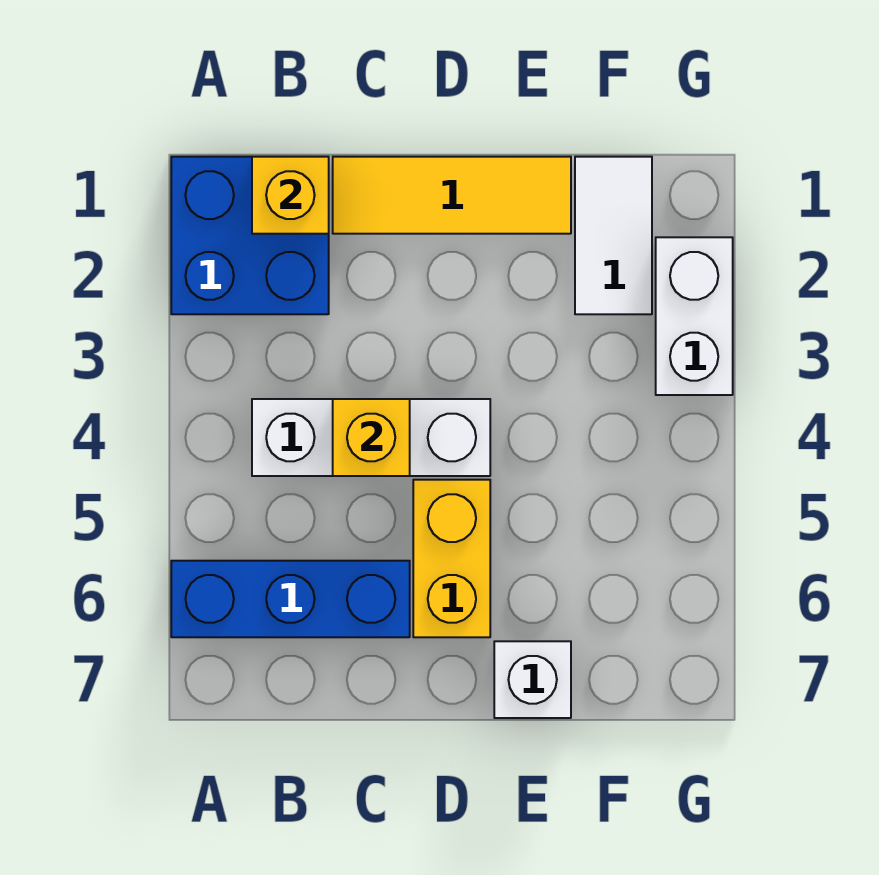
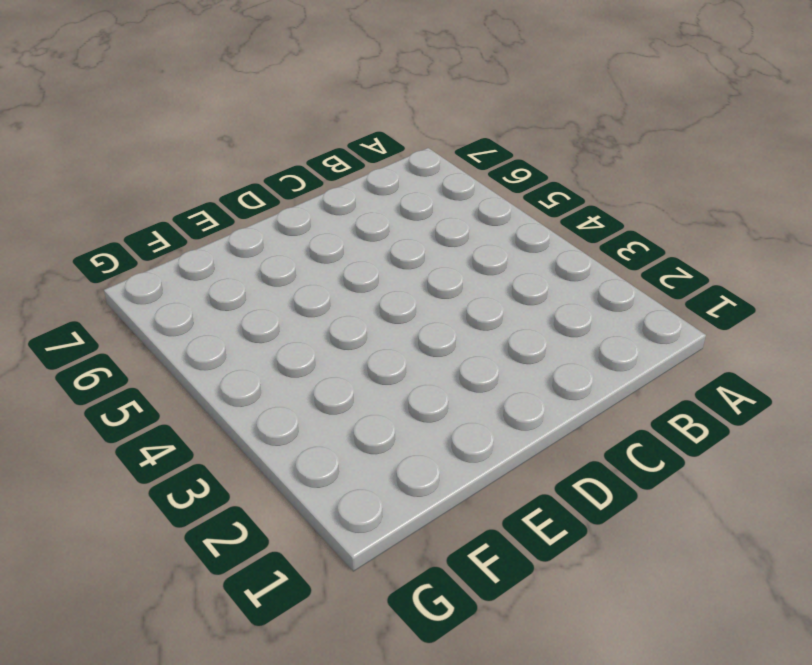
none -> blue brick A1:B2 level 1
none -> blue brick A6:C6 level 1

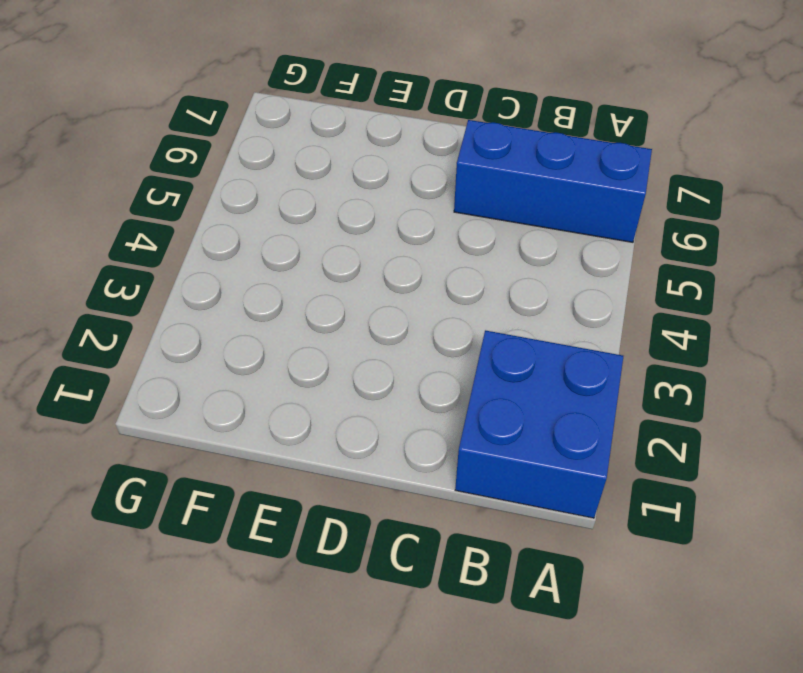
none -> white brick B4:D4 level 1
none -> yellow tile C1:E1 level 1

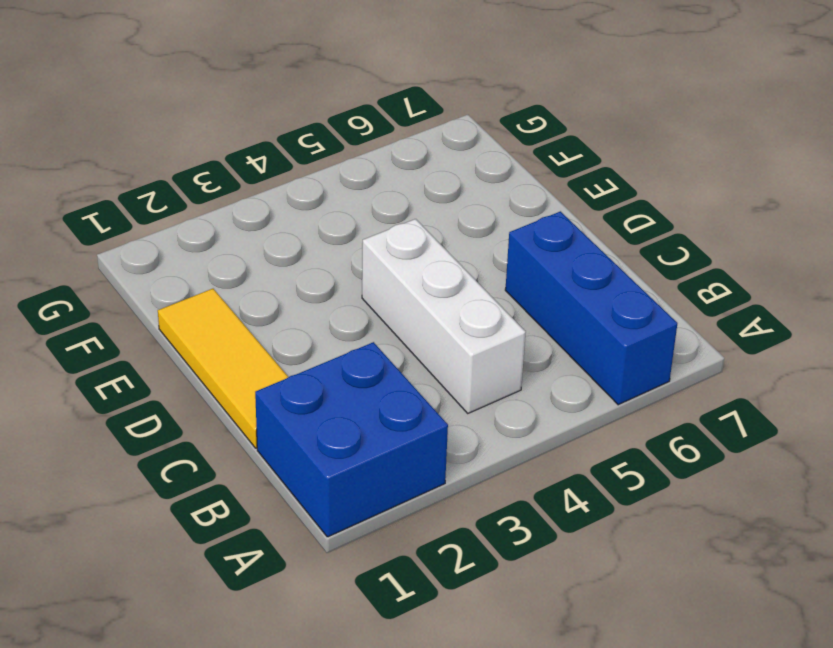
none -> yellow brick D5:D6 level 1
none -> white brick E7 level 1

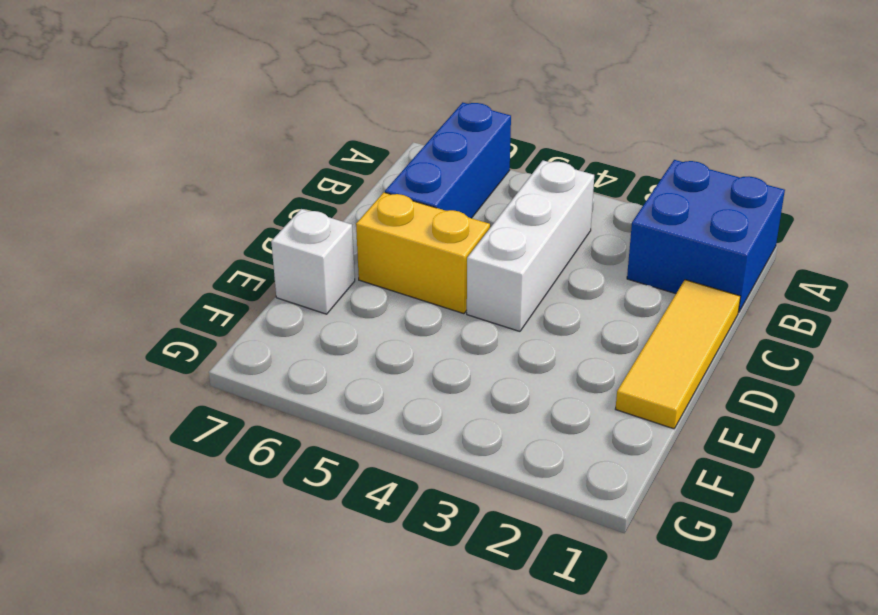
none -> white tile F1:F2 level 1
none -> white brick G2:G3 level 1

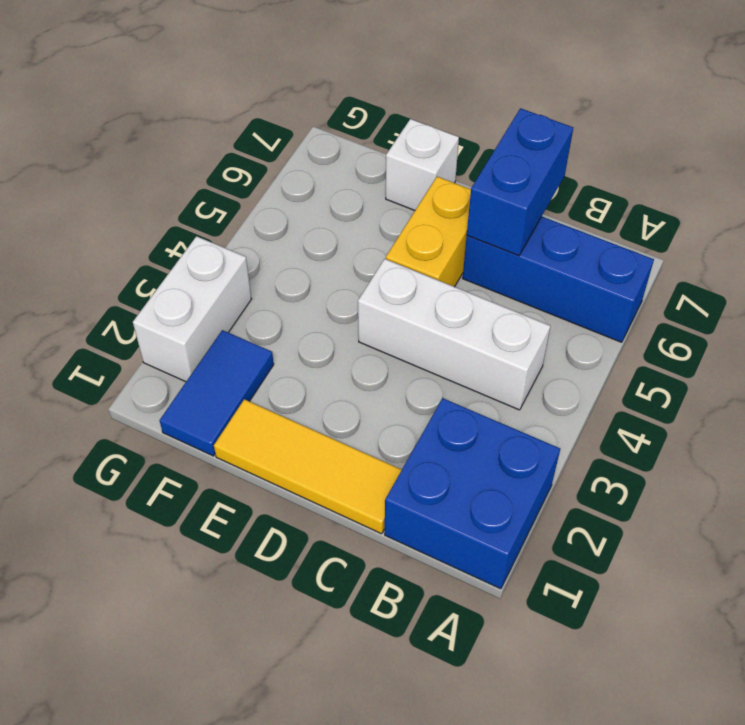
blue brick C6:C7 level 2 -> none
blue tile F1:F2 level 1 -> white tile F1:F2 level 1
none -> yellow brick B1 level 2
none -> yellow brick C4 level 2

